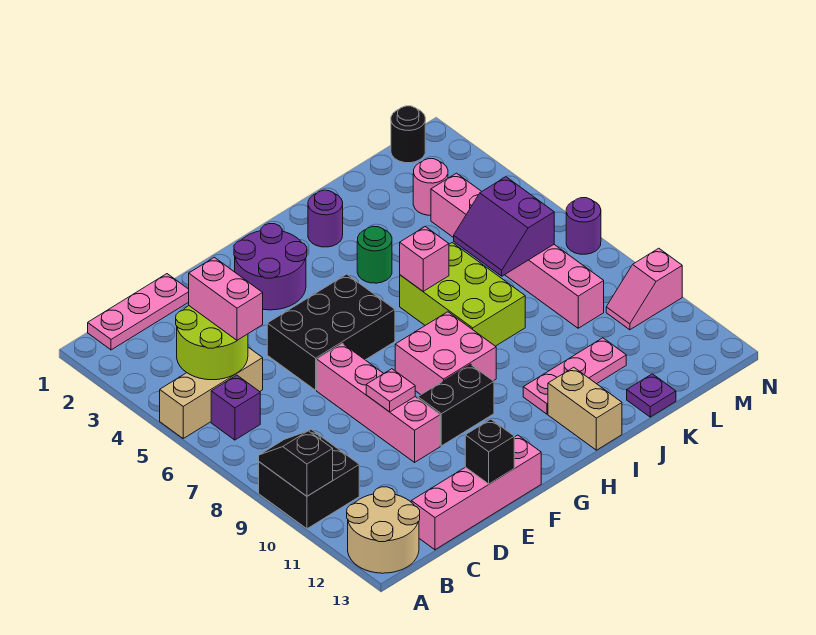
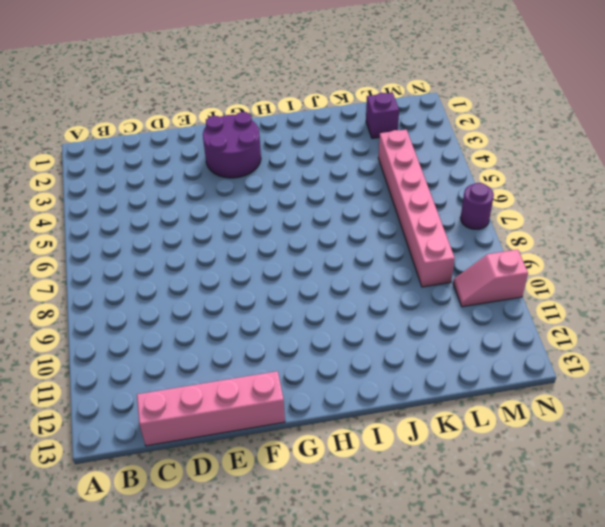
purple brick L2 level 1 -> purple brick B6 level 1
none -> tan brick A5:C5 level 1
none -> black brick A9:B10 level 1
none -> tan round brick A12:B13 level 1

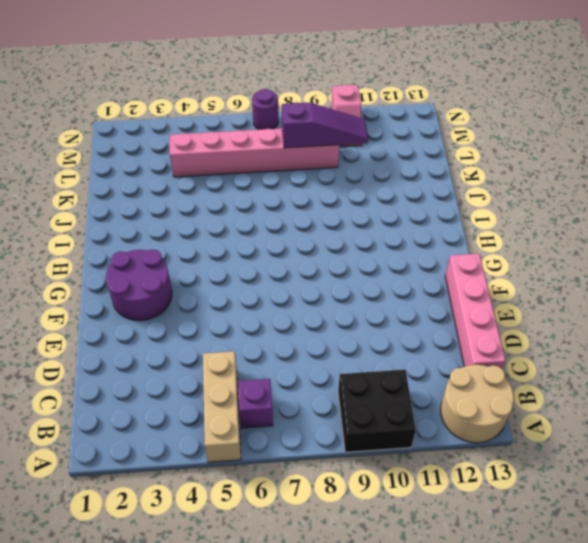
purple slope L8:L10 level 2 top 8 -> none
none -> pink plate B1:D1 level 1
none -> black brick E5:G6 level 1
none -> pink brick E7:E10 level 1

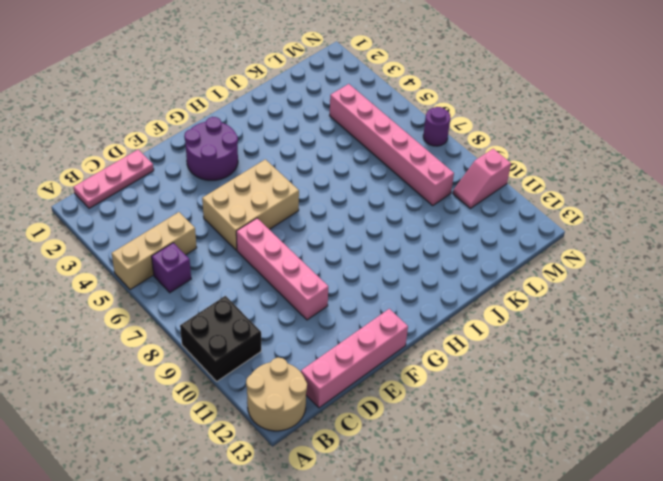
tan brick E5:G6 level 1 -> black brick E5:G6 level 1
none -> black brick F10:G10 level 1
none -> pink brick G8:H9 level 1
none -> purple round brick I2 level 1

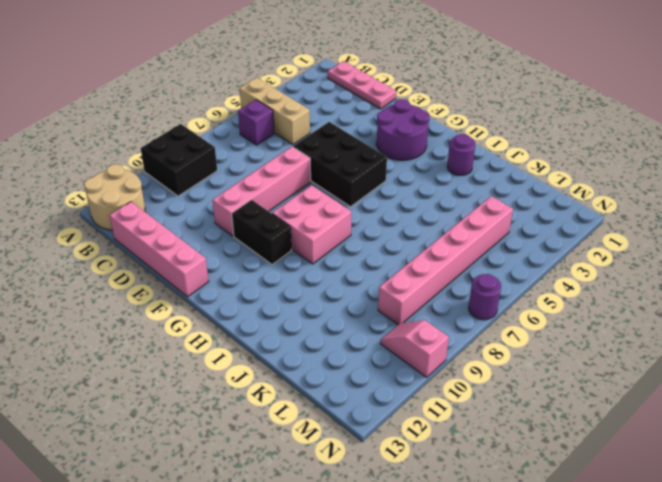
none -> green round brick I4 level 1
none -> lime brick I6:J8 level 1
none -> pink plate I11:K11 level 1

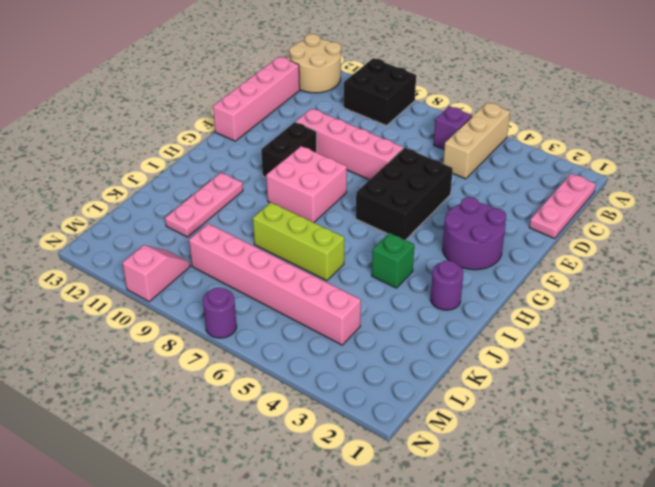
green brick I4 level 1 -> green round brick I4 level 1
lime brick J6:J8 level 1 -> lime brick I6:J8 level 1
none -> tan brick I12:I13 level 1
none -> purple plate K13 level 1
none -> pink round brick L3 level 1

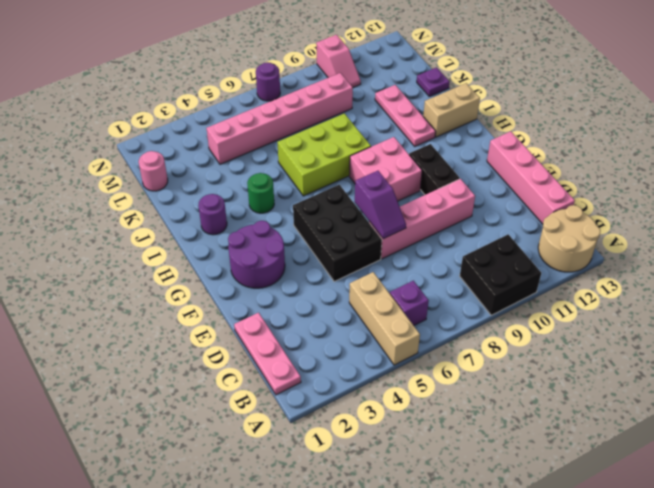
purple slope E7:F7 level 2 top F -> none
pink round brick L1 level 1 -> pink round brick L3 level 1
none -> black round brick M1 level 1
none -> black slope A9:A10 level 2 top 10
none -> lime round brick B4:C5 level 2

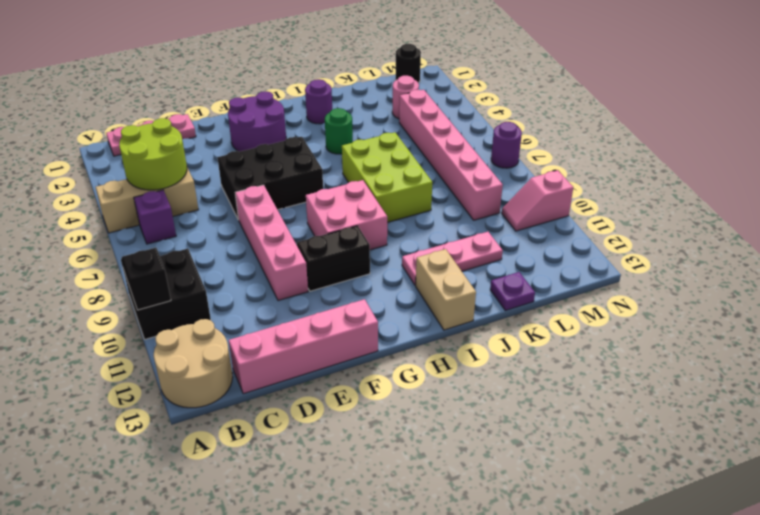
none -> pink plate E9 level 2
none -> black brick E13 level 2
none -> pink brick I6 level 2

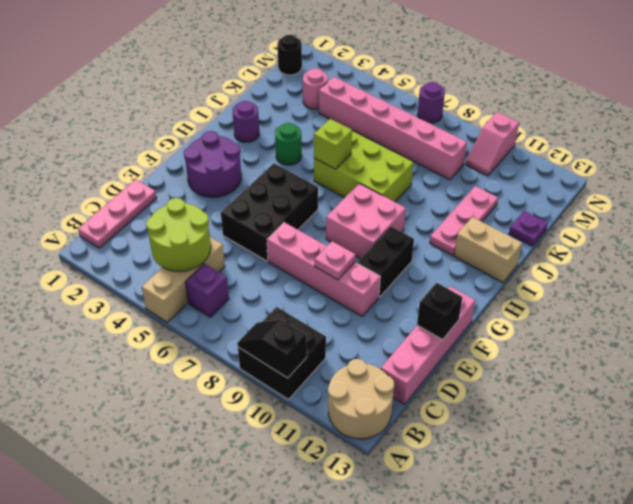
lime brick I6 level 2 -> pink brick I6 level 2
none -> purple slope K6:L7 level 2 top L
none -> pink brick C4:C5 level 3

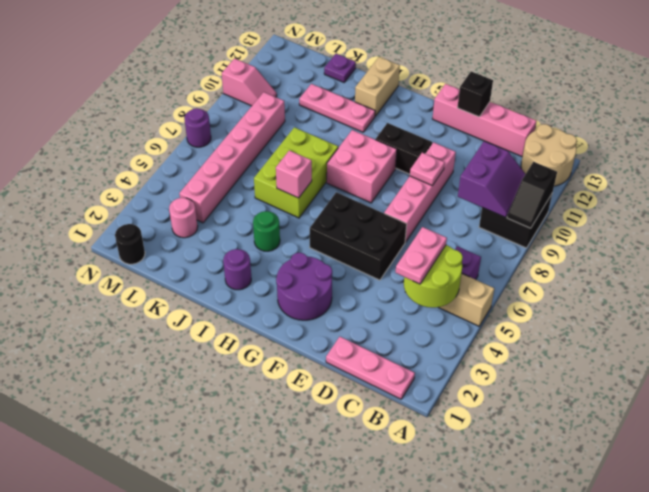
purple slope B9:C10 level 2 top C -> purple slope K6:L7 level 2 top L
pink plate C4:C5 level 3 -> pink brick C4:C5 level 3

